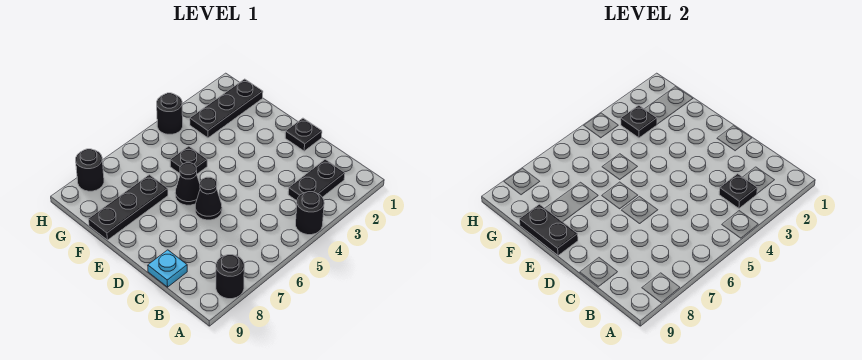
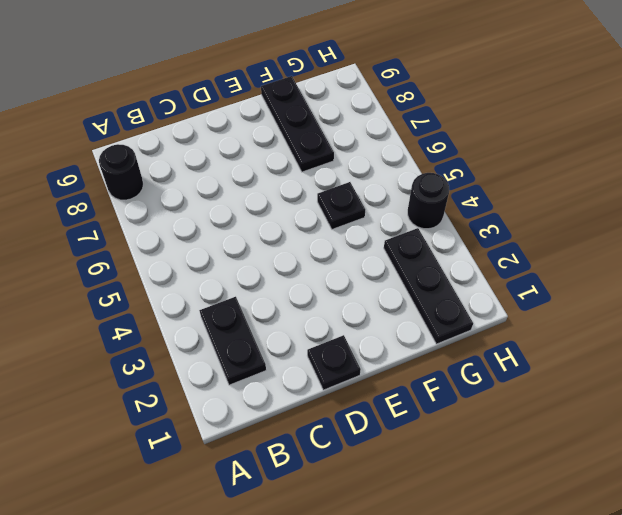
none -> black round brick A4 level 1
none -> cyan plate C9 level 1
none -> black cone D6 level 1

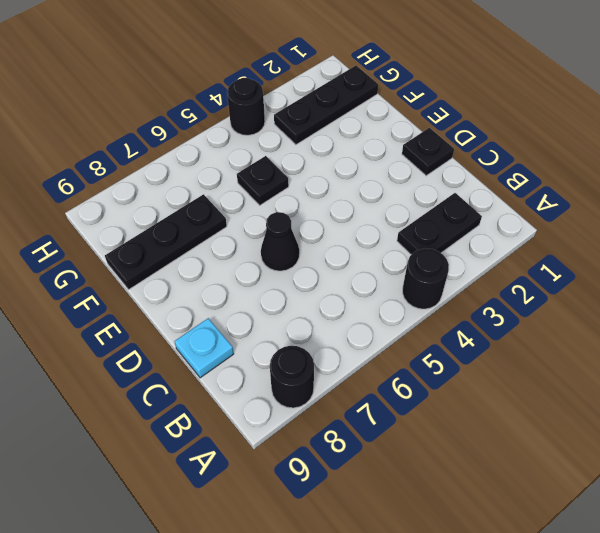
none -> black cone E6 level 1
none -> black round brick H8 level 1
none -> black plate B3 level 2

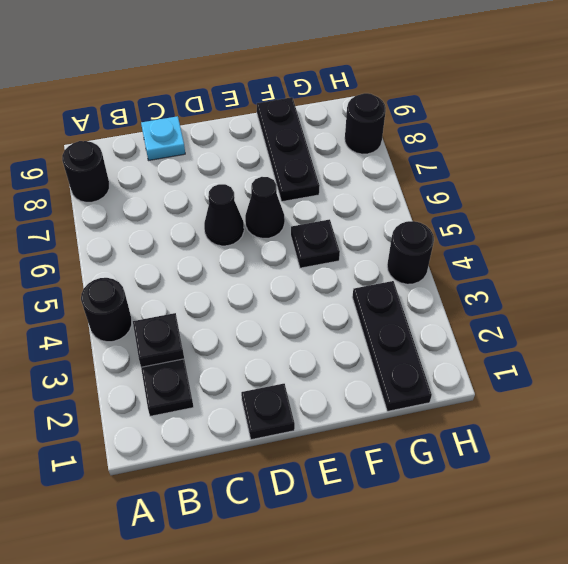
none -> black plate E9:F9 level 2
none -> black plate G3 level 2

